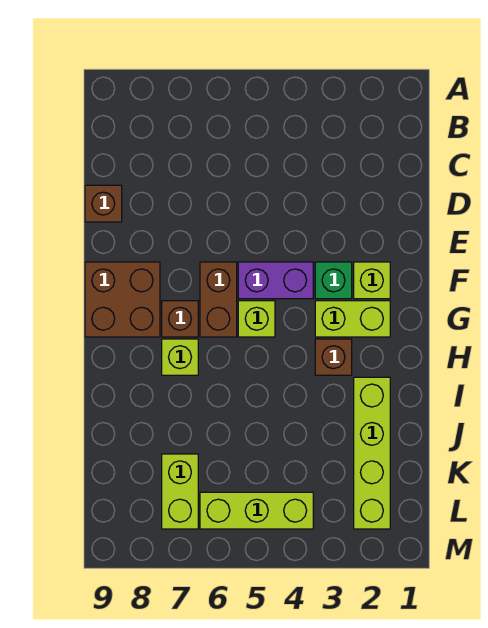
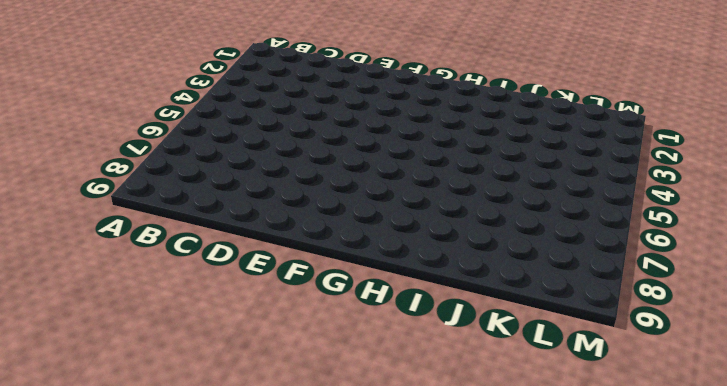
none -> brown brick D9 level 1
none -> lime brick F2 level 1
none -> green brick F3 level 1

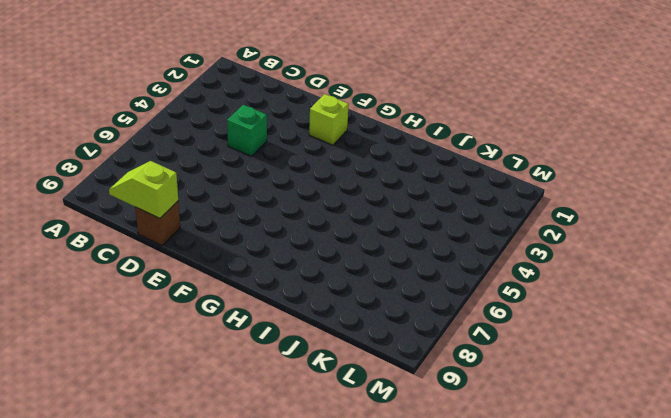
lime slope C9:D9 level 2 top D -> none
green brick D4 level 1 -> green brick F3 level 1
none -> purple brick F4:F5 level 1
none -> brown brick F6:G6 level 1
none -> brown brick F8:G9 level 1

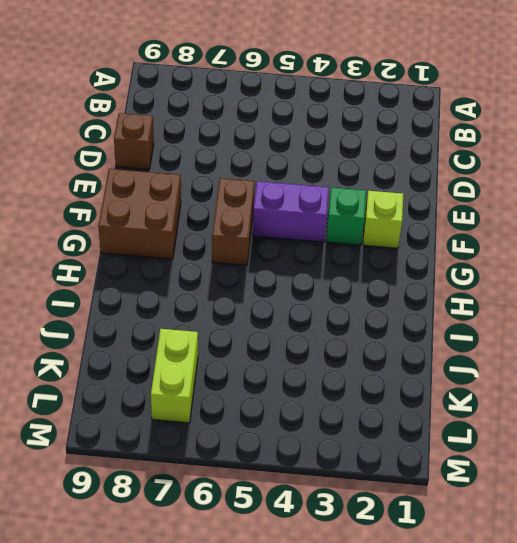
none -> lime brick G2:G3 level 1
none -> lime brick G5 level 1
none -> brown brick G7 level 1

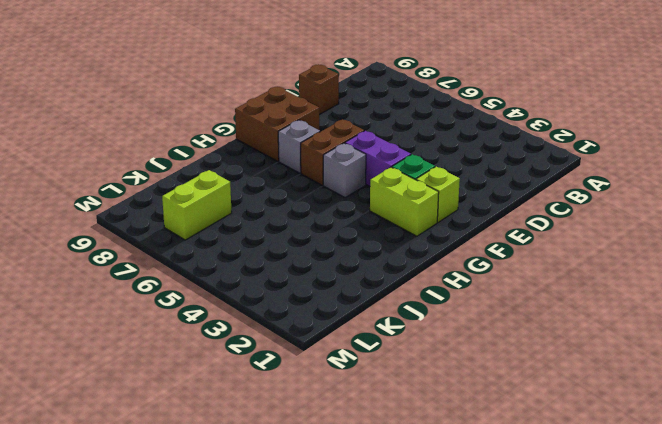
grey brick G5 level 1 -> lime brick G5 level 1
grey brick G7 level 1 -> brown brick G7 level 1
none -> brown brick H3 level 1
none -> lime brick H7 level 1
none -> lime brick I2:L2 level 1

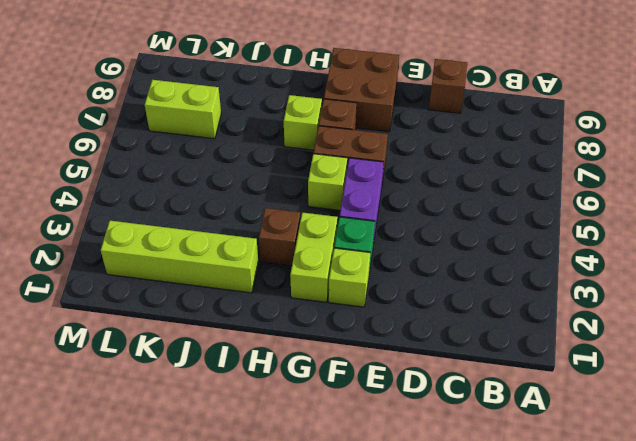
none -> lime brick L4:L6 level 1

